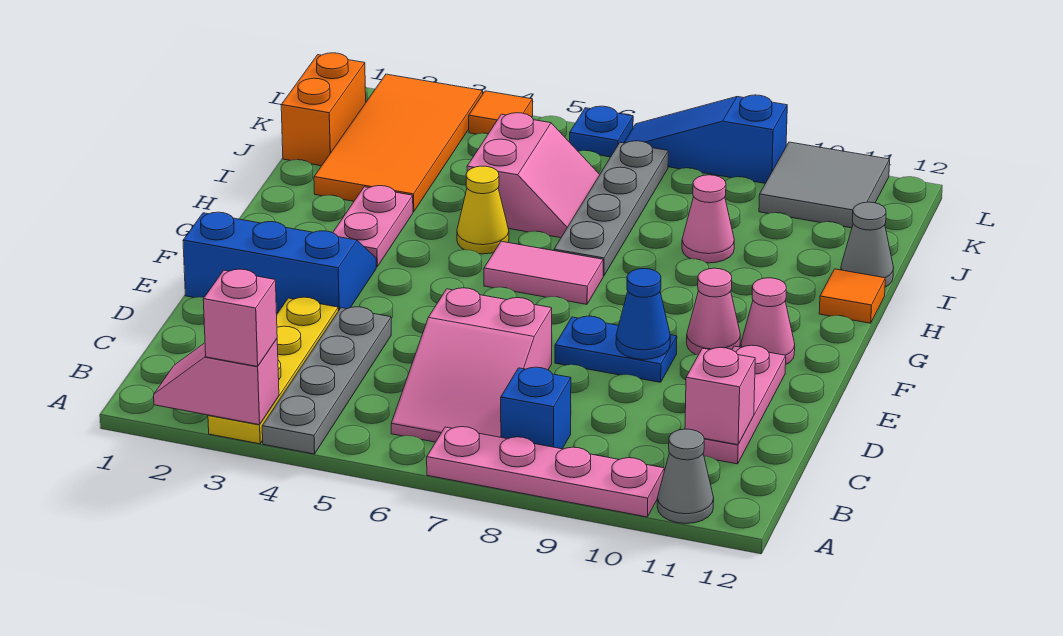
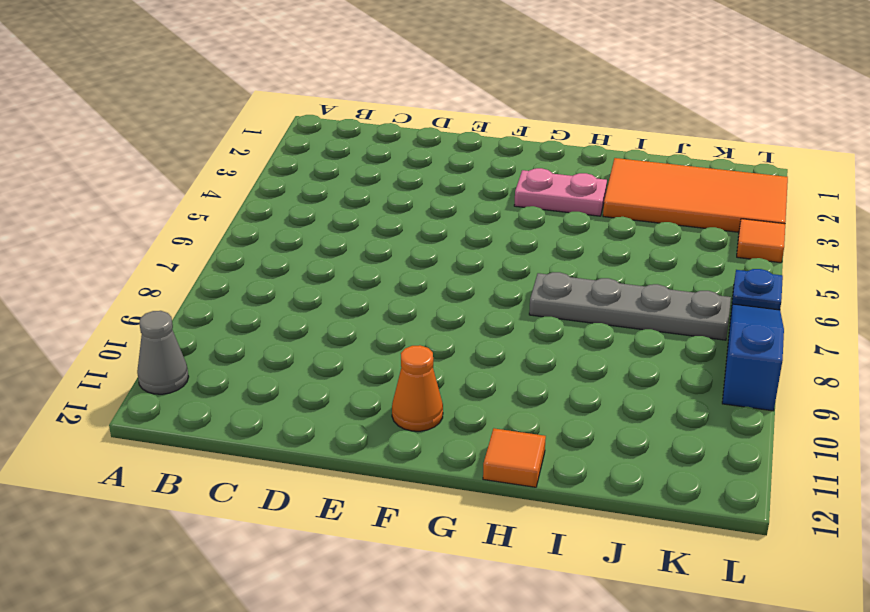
orange cone F11 level 1 -> pink cone F11 level 1
none -> yellow plate A3:D3 level 1
none -> grey plate A4:D4 level 1
none -> pink plate A7:A10 level 1

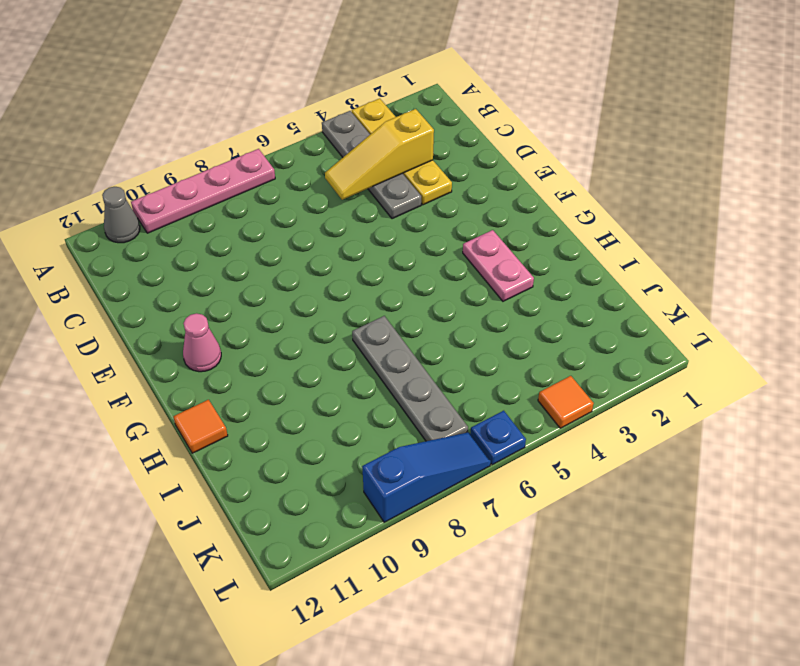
yellow slope C3:C5 level 2 top 3 -> none
none -> pink slope B6:D7 level 1 top D
none -> blue brick B8 level 1
none -> pink plate C11:E11 level 1

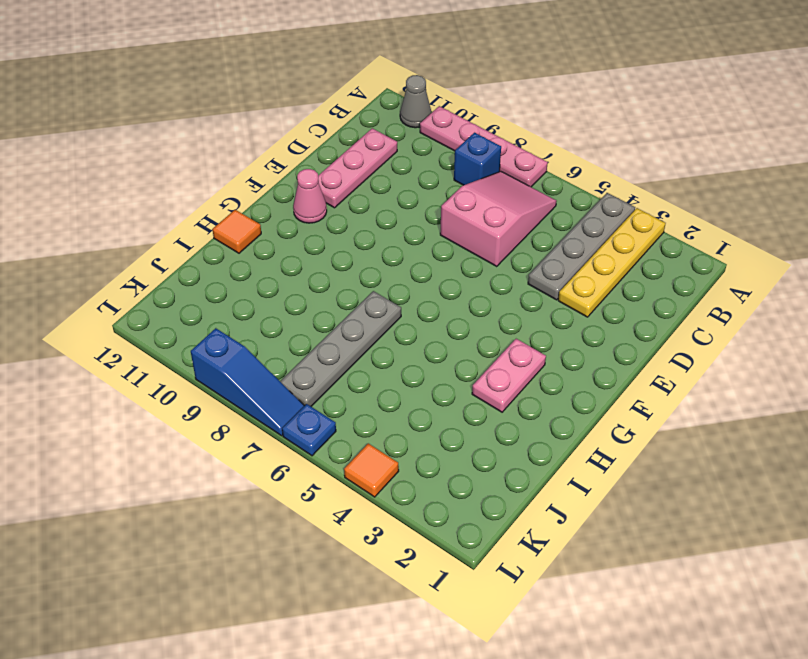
none -> blue slope E1:F3 level 1 top E
none -> blue plate E8:E9 level 1
none -> pink cone F10 level 1

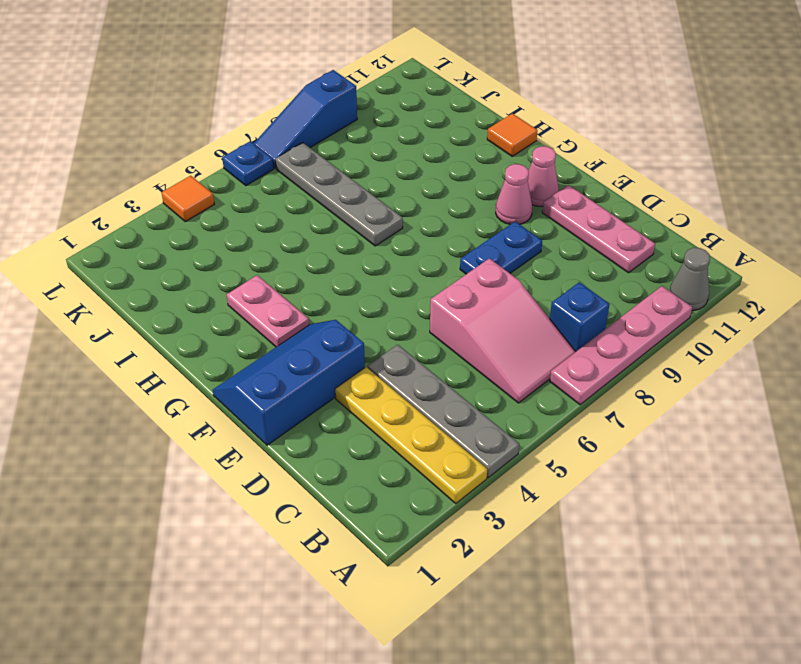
none -> pink tile G6:G7 level 1
none -> yellow cone H5 level 1
none -> orange tile I2:L3 level 1

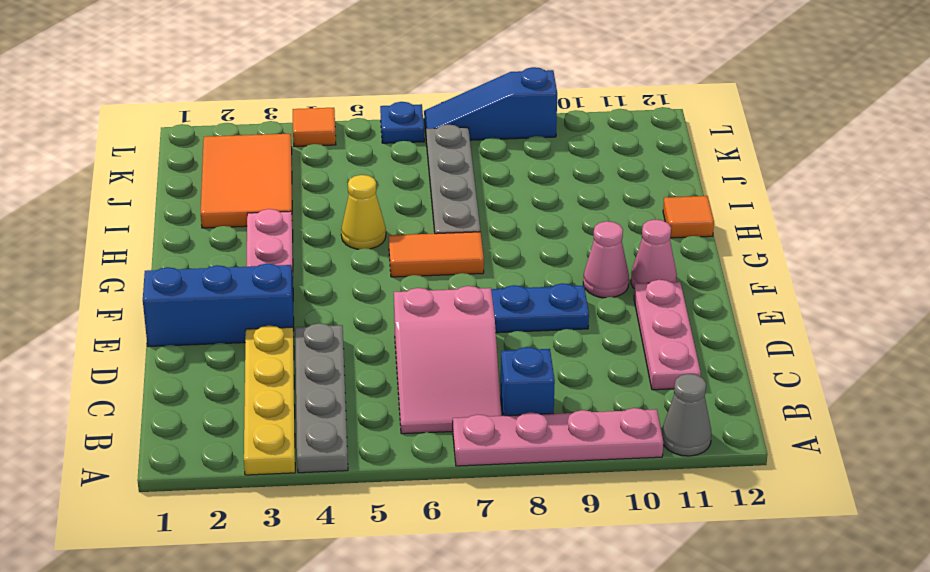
orange tile G6:G7 level 1 -> pink tile G6:G7 level 1
orange tile I2:K3 level 1 -> orange tile I2:L3 level 1
none -> pink slope I5:J6 level 1 top 5
none -> pink cone I9 level 1
none -> grey cone I12 level 1

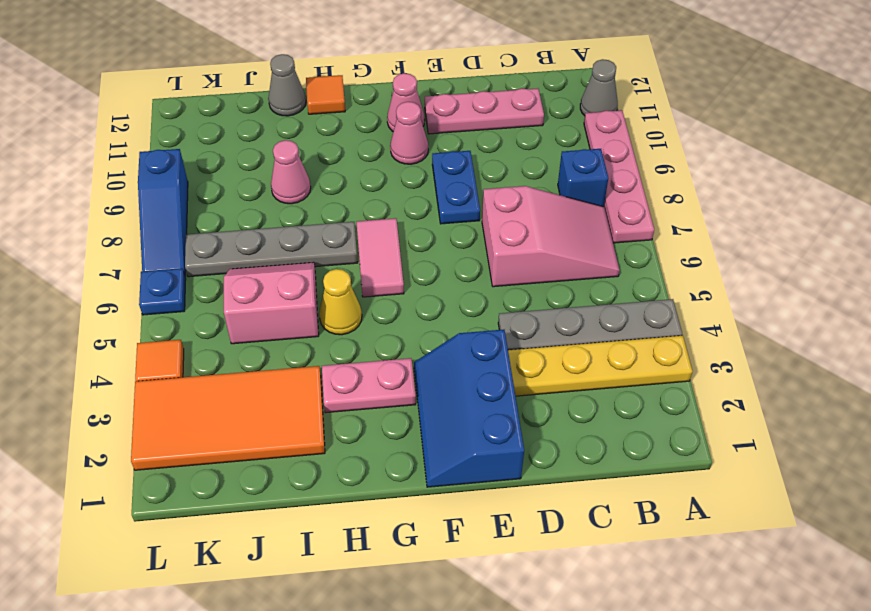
none -> orange brick J1:K1 level 1
none -> grey tile K10:L11 level 1
none -> pink slope A2:A3 level 2 top 3

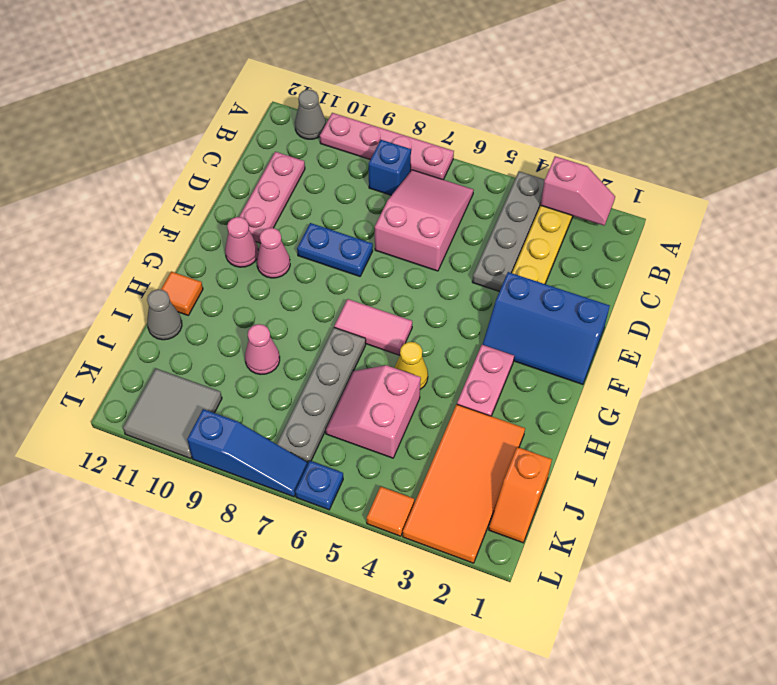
orange slope J1:K1 level 1 top J -> orange brick J1:K1 level 1
none -> pink brick C11 level 2
none -> blue cone E9 level 2
none -> pink brick A3 level 3

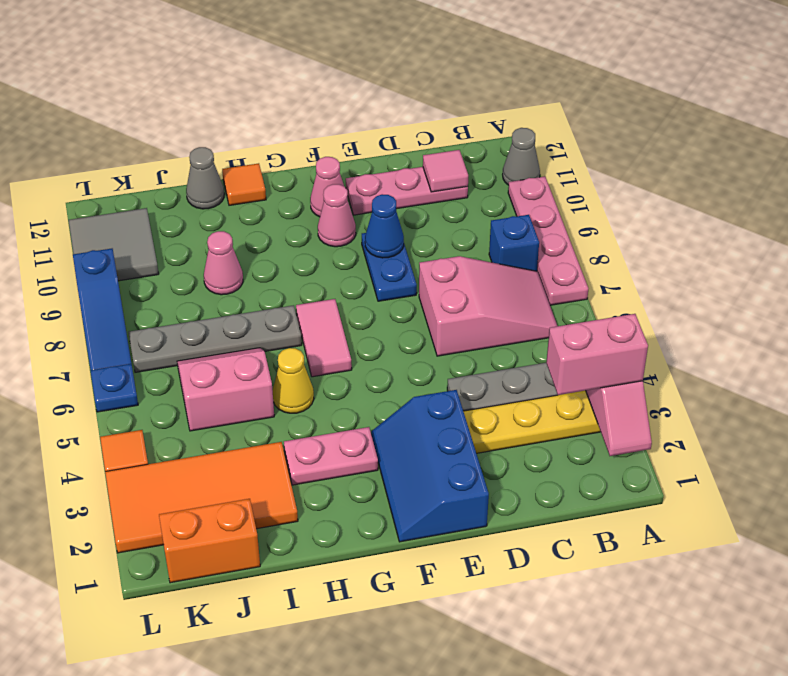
pink brick A3:B3 level 3 -> pink brick A3 level 3
pink tile C11 level 2 -> pink brick C11 level 2

